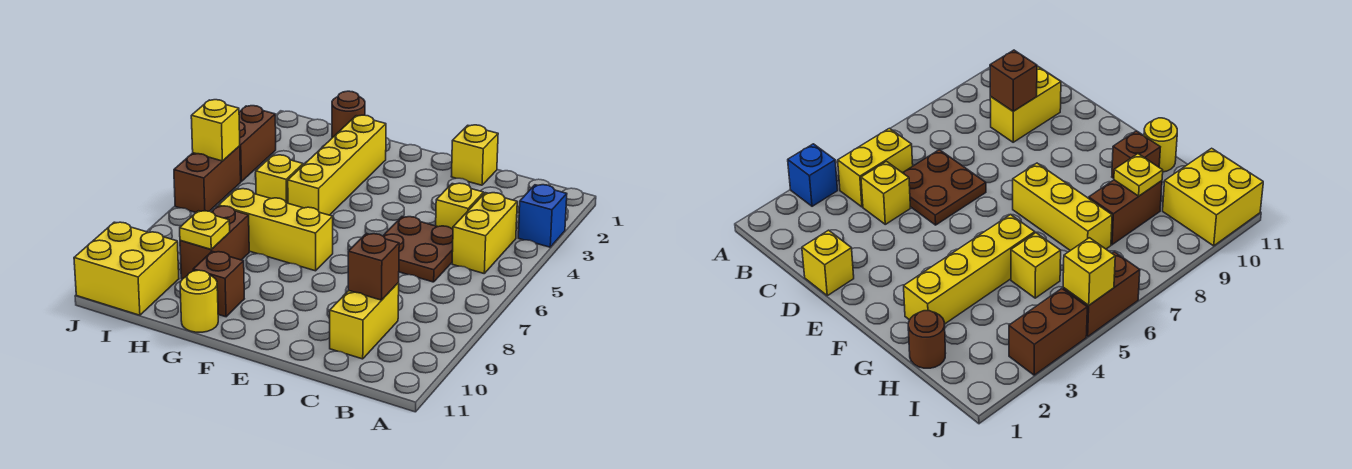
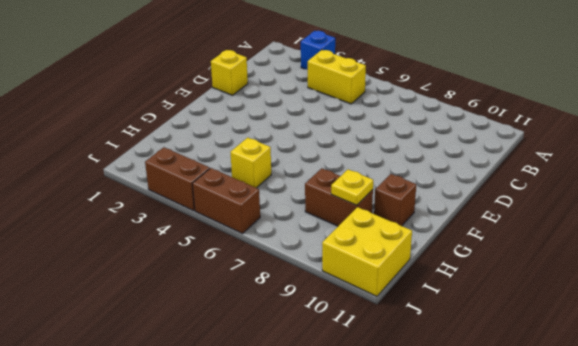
none -> yellow brick C4 level 1
none -> brown plate C5:D6 level 1
none -> yellow brick C9:C10 level 1

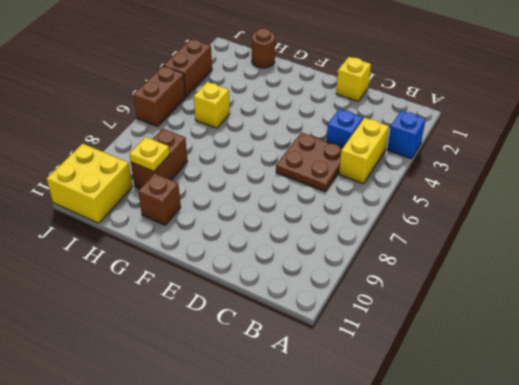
blue brick C4 level 1 -> yellow brick C4 level 1
none -> yellow brick C9:C10 level 1
none -> yellow brick F7:H7 level 1
none -> yellow brick G2:G5 level 1

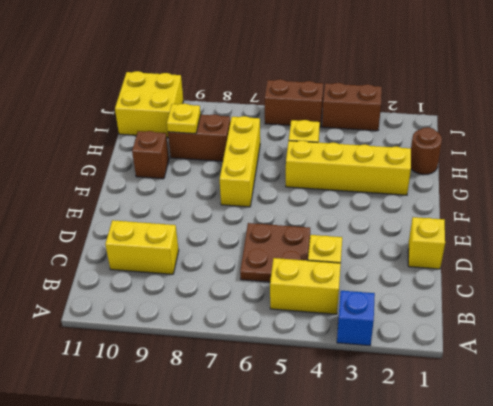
none -> yellow round brick G11 level 1
none -> brown brick C9 level 2
none -> yellow brick J5 level 2

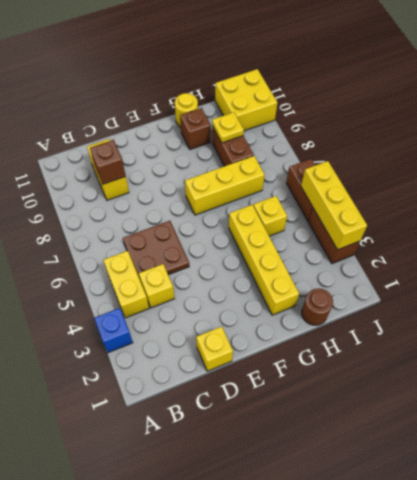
yellow brick J3:J5 level 2 -> yellow brick J5 level 2

